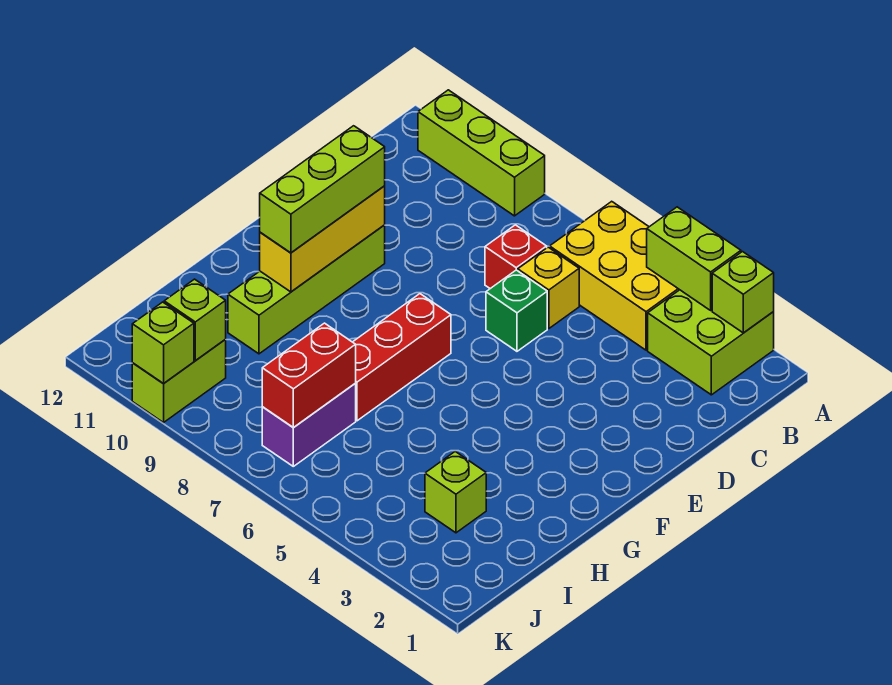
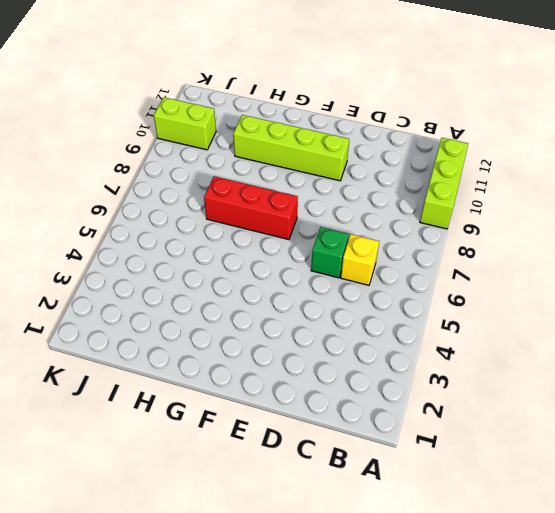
none -> lime brick A2:B3 level 1
none -> yellow brick A4:B6 level 1
none -> red brick C7 level 1

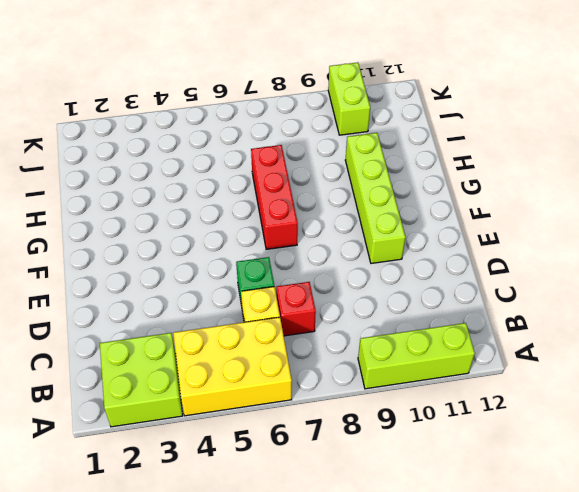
none -> lime brick I3 level 1
none -> purple brick I7:J7 level 1
none -> lime brick A2 level 2

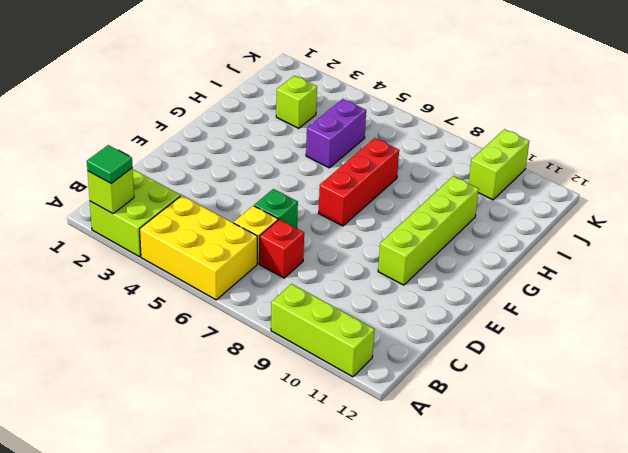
green tile A2 level 3 -> none
purple brick H5:I5 level 1 -> purple brick I7:J7 level 1
none -> lime brick A3:A4 level 2
none -> yellow brick E10:G10 level 2
none -> red brick I7:J7 level 2

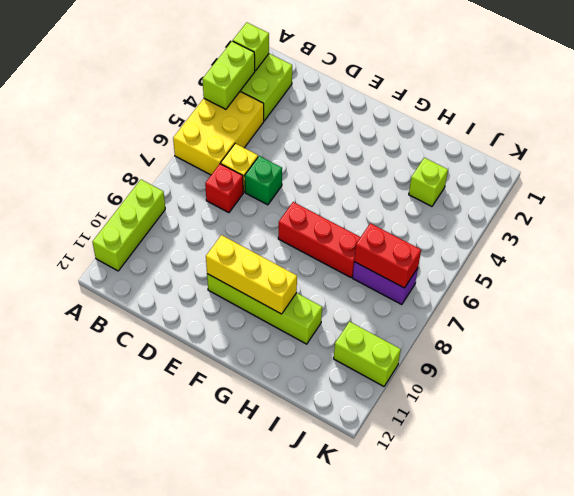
none -> lime brick J10 level 2
none -> lime brick K10 level 2
none -> lime brick E10:G10 level 3

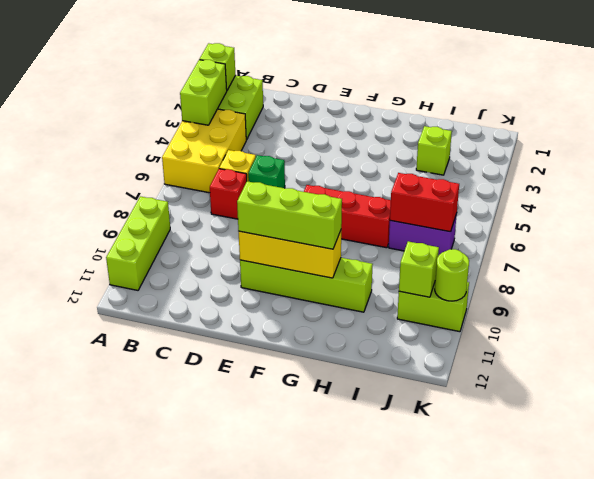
lime round brick K10 level 2 -> lime brick K10 level 2

